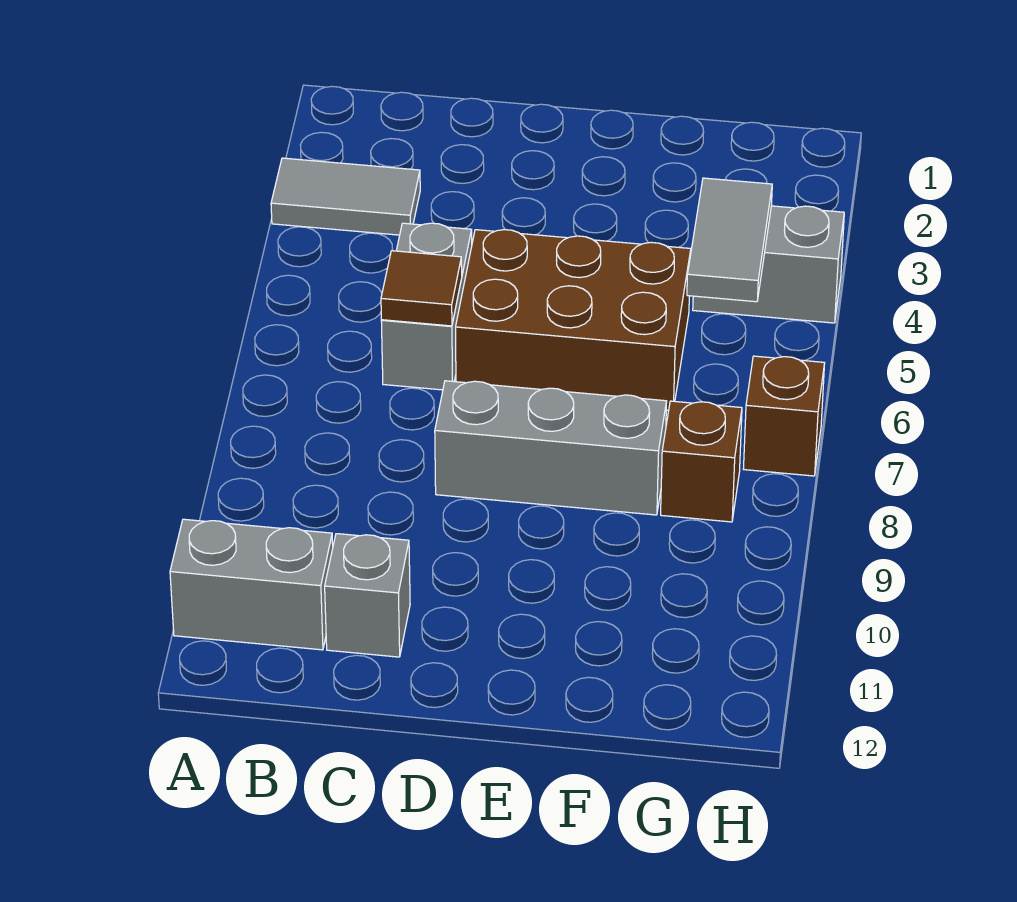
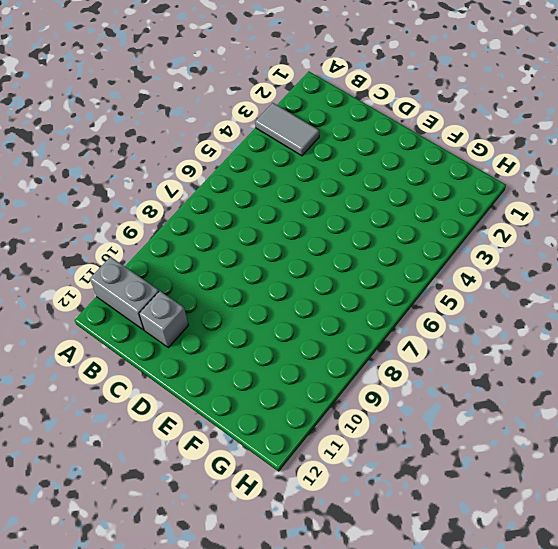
none -> grey brick C5:C6 level 1
none -> brown brick D5:F6 level 1

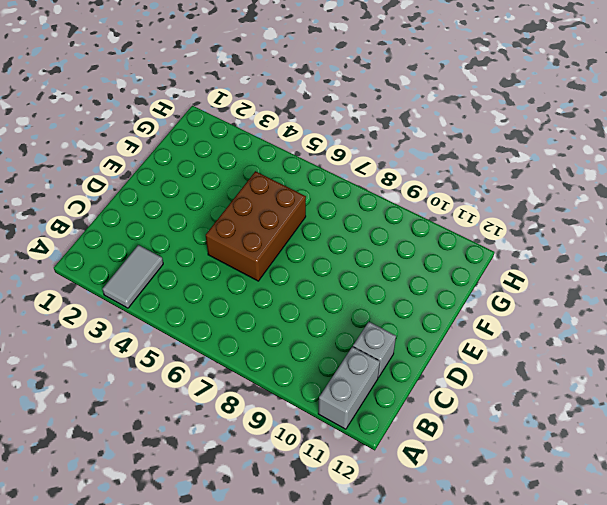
none -> grey brick C5:C6 level 1
none -> grey brick D8:F8 level 1

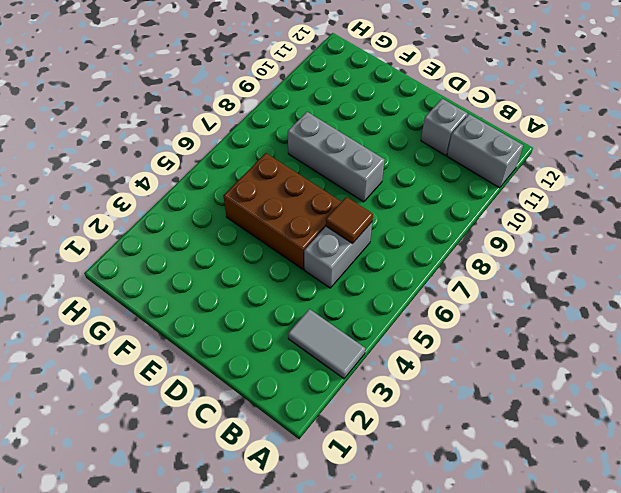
none -> grey brick G4:H4 level 1
none -> brown brick G8 level 1

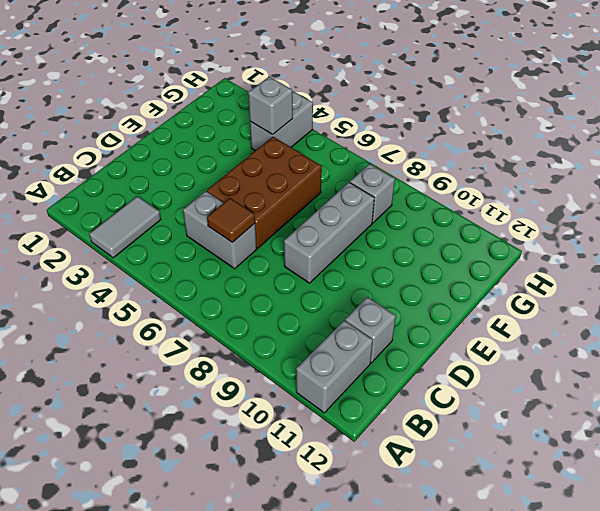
grey brick G4 level 2 -> grey tile G4:G5 level 2
grey brick G8 level 1 -> brown brick G8 level 1
none -> brown brick H7 level 1

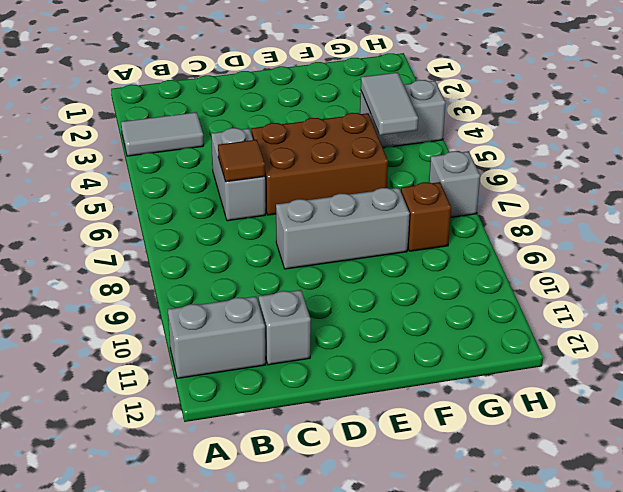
grey brick H7 level 1 -> brown brick H7 level 1

